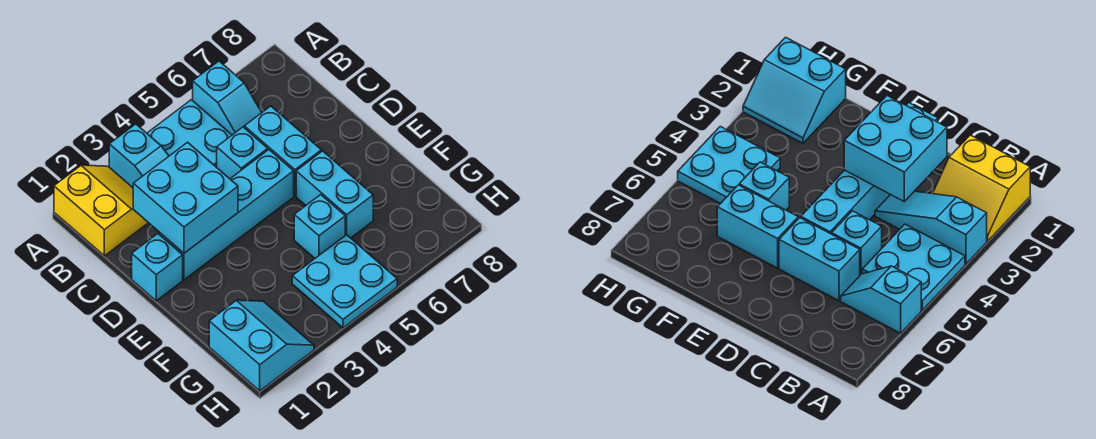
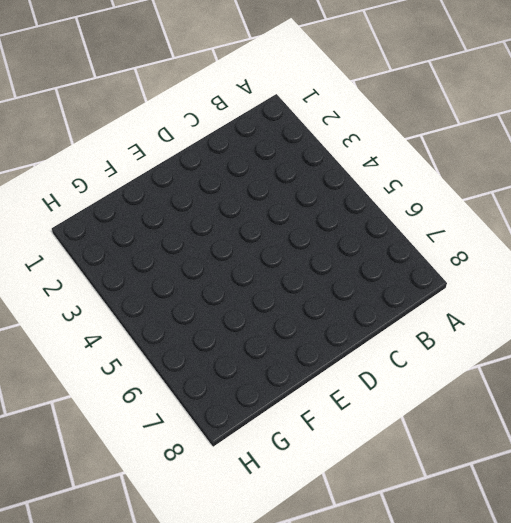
none -> yellow slope A1:B2 level 1 top 1
none -> cyan slope A3:C3 level 1 top A
none -> cyan plate A4:B5 level 1

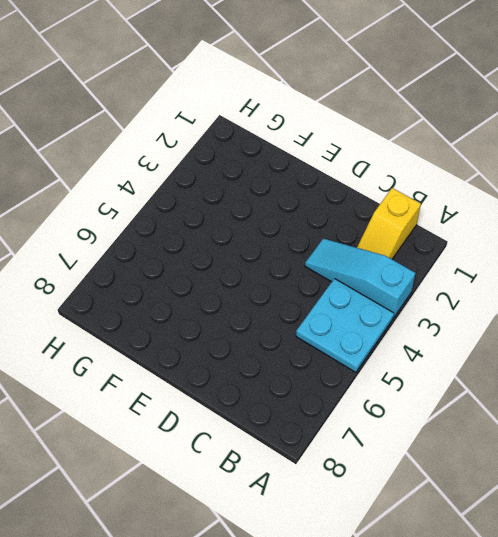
yellow slope B1:B2 level 1 top 1 -> yellow slope A1:B2 level 1 top 1
none -> cyan slope A6:B6 level 1 top A
none -> cyan brick C5 level 1
none -> cyan brick C6:D6 level 1

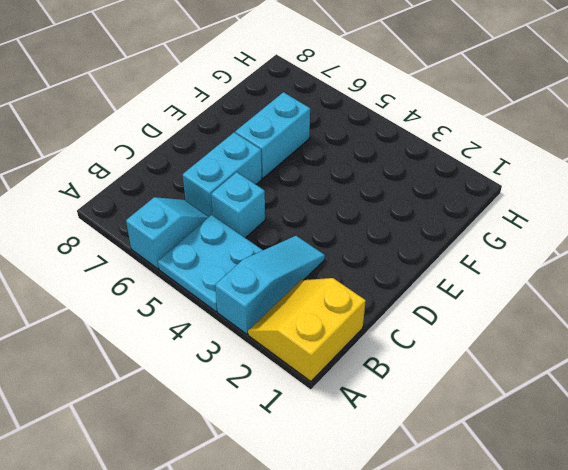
none -> cyan brick D1 level 1
none -> cyan brick D2:D5 level 1
none -> cyan brick F5 level 1

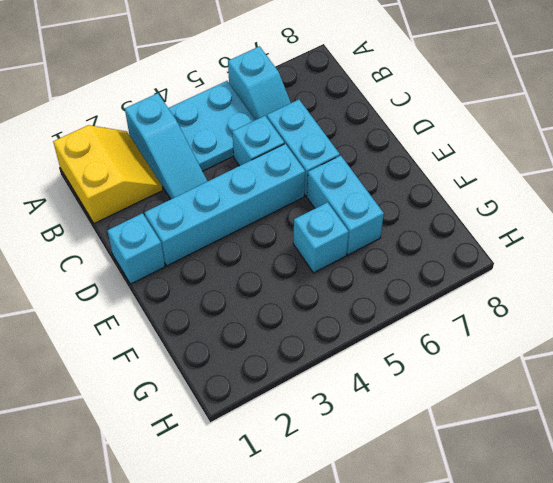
none -> cyan slope G1:H2 level 1 top 1
none -> cyan plate G4:H5 level 1
none -> cyan brick C2:D3 level 2

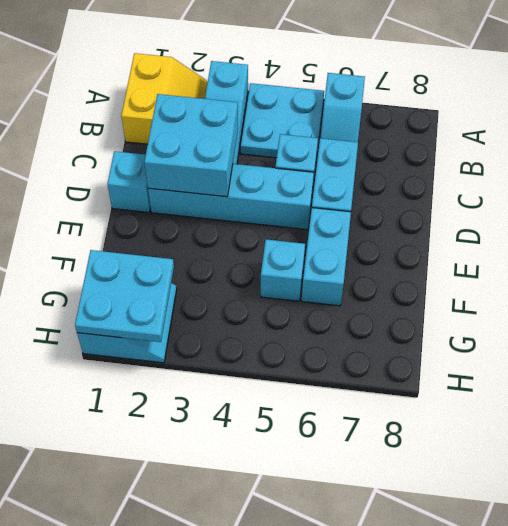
cyan plate G1:H2 level 2 -> cyan plate G4:H5 level 1

